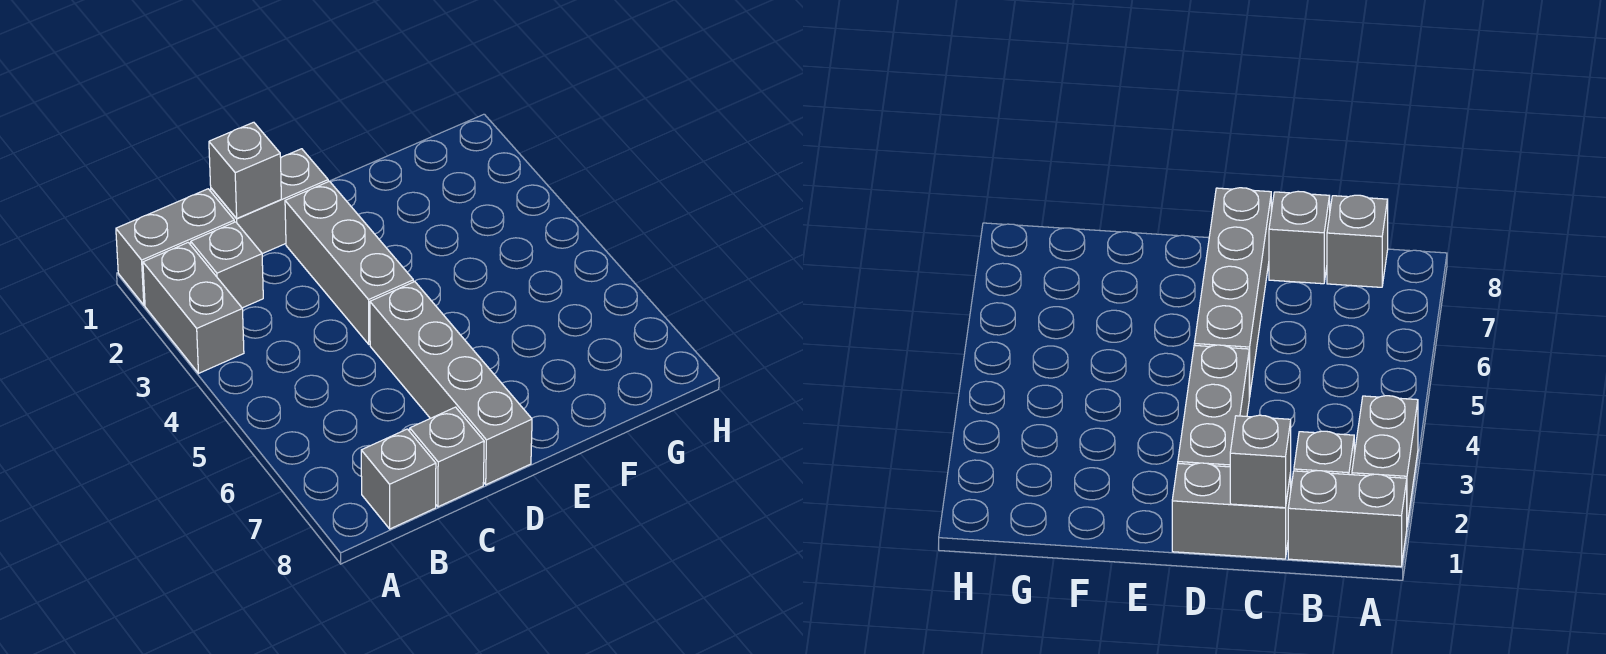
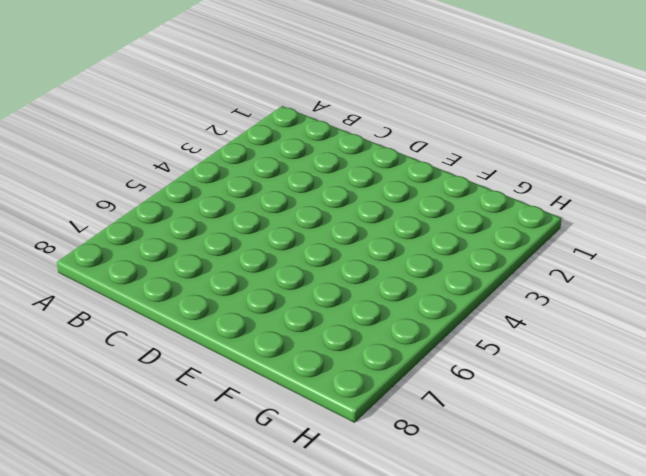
none -> grey brick A1:B1 level 1
none -> grey brick A2:A3 level 1

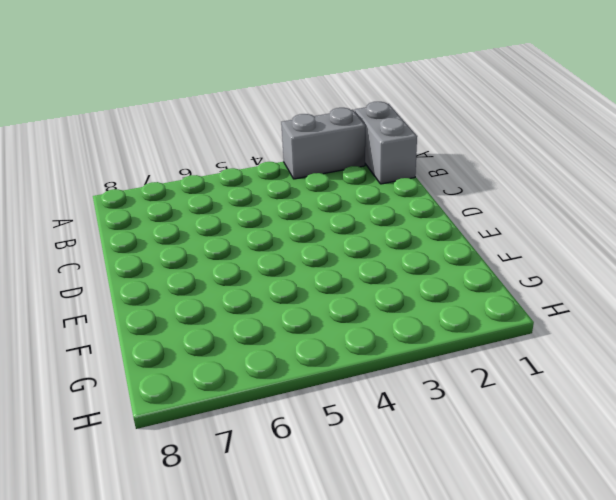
none -> grey brick B2 level 1
none -> grey brick B8 level 1

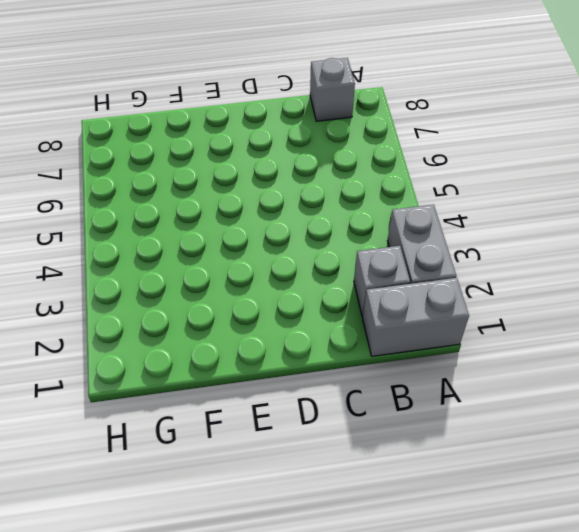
none -> grey brick C1:D1 level 1
none -> grey brick C8 level 1

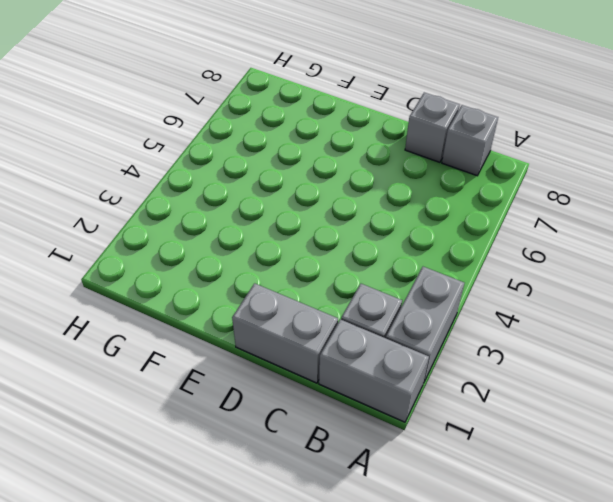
none -> grey brick D2:D4 level 1
none -> grey brick D5:D8 level 1

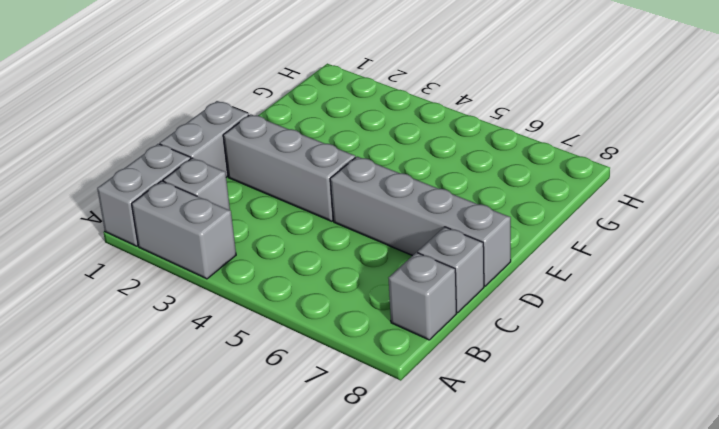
none -> grey brick C1 level 2

